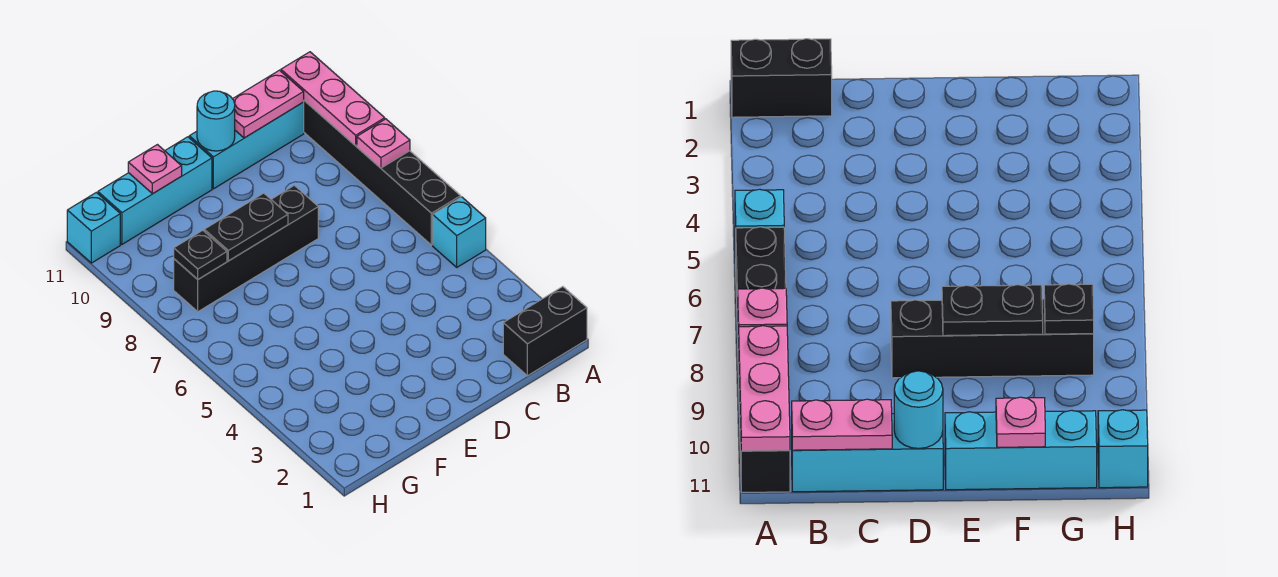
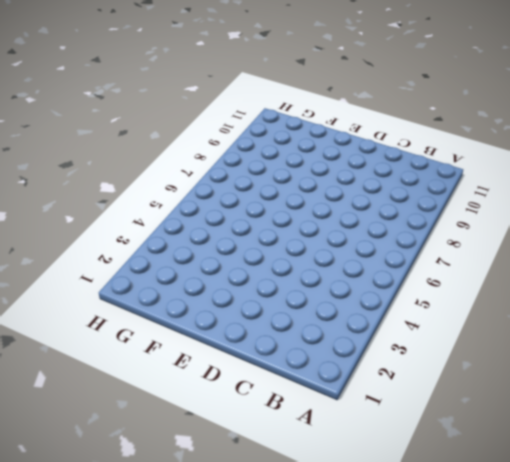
none -> black brick A1:B1 level 1
none -> cyan brick A5 level 1
none -> black brick A6:A11 level 1

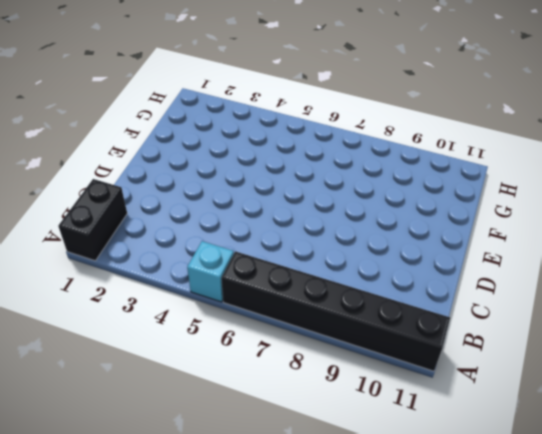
none -> cyan brick B11:D11 level 1
none -> black brick D8:G8 level 1
none -> cyan brick E11:G11 level 1

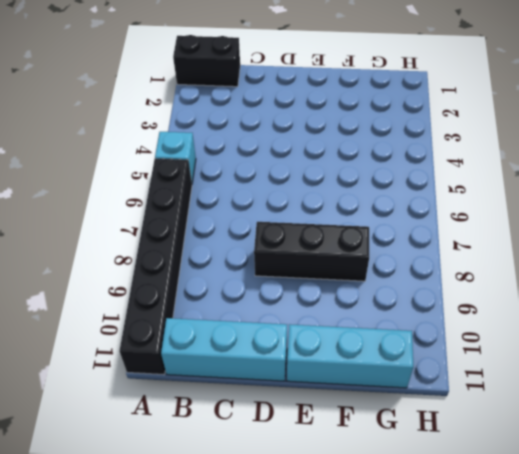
black brick D8:F8 level 1 -> black brick D8:G8 level 1
none -> cyan brick H11 level 1
none -> pink plate A8 level 2
none -> pink plate A9:A11 level 2

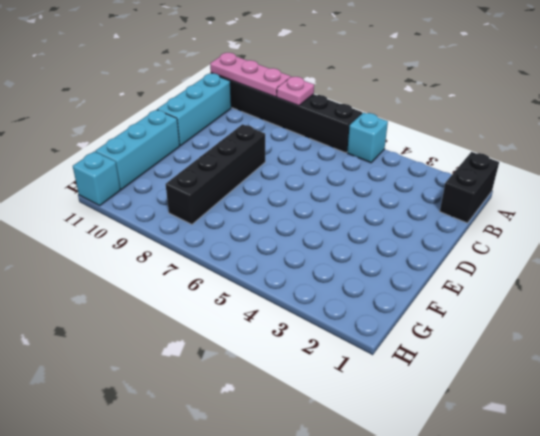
none -> pink plate B11:C11 level 2
none -> cyan round brick D11 level 2
none -> black plate E8:F8 level 2

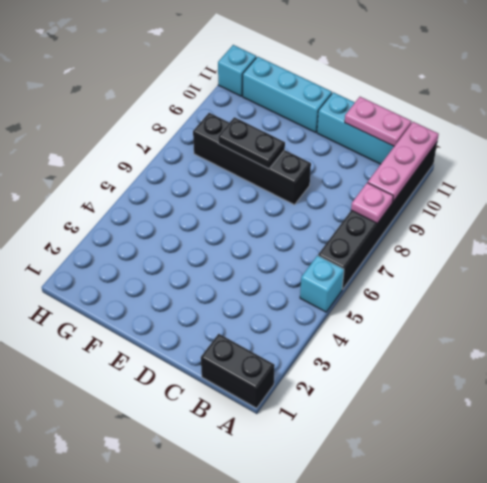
none -> cyan round brick D11 level 2
none -> pink plate F11 level 2
none -> black plate G8 level 2

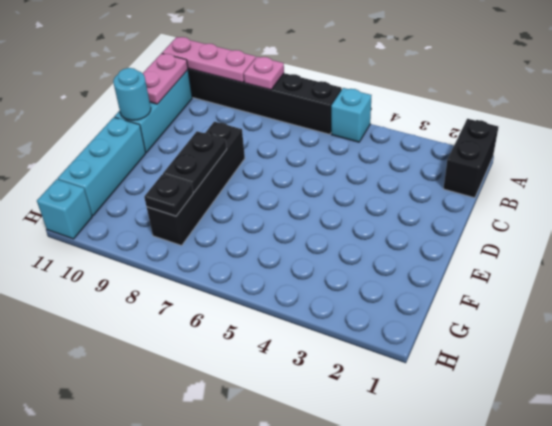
none -> pink plate F11 level 2

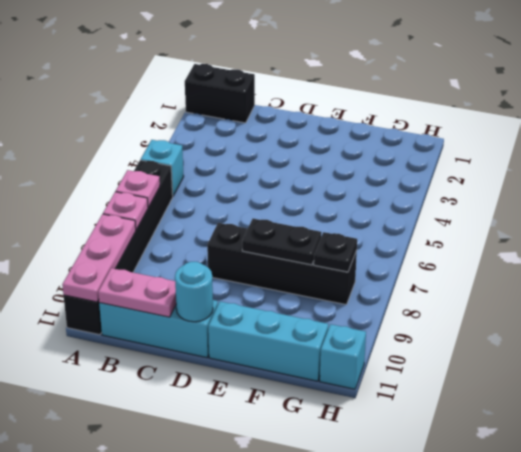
pink plate A7 level 2 -> pink plate F11 level 2

